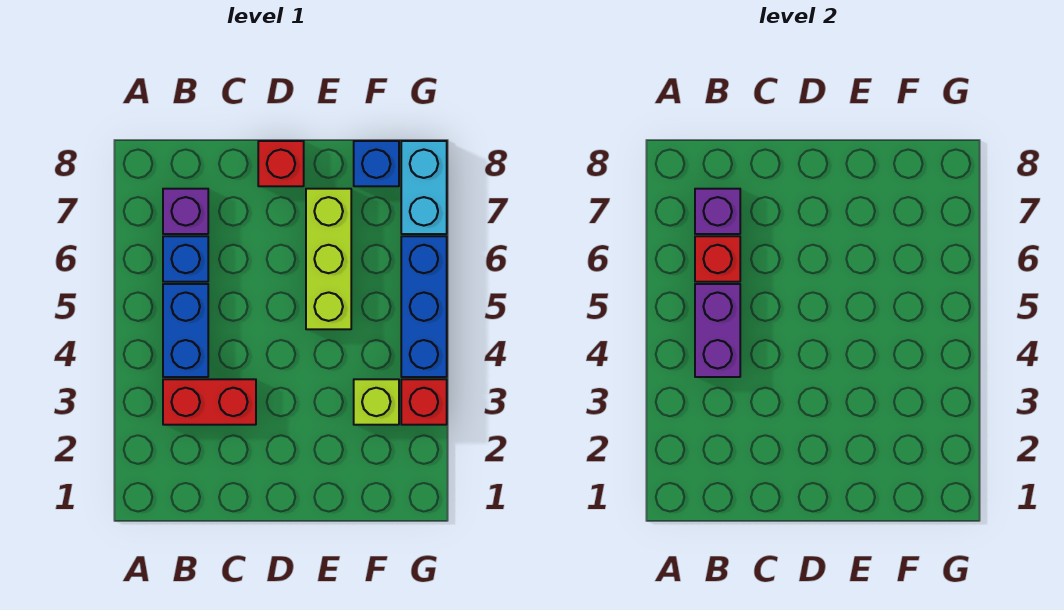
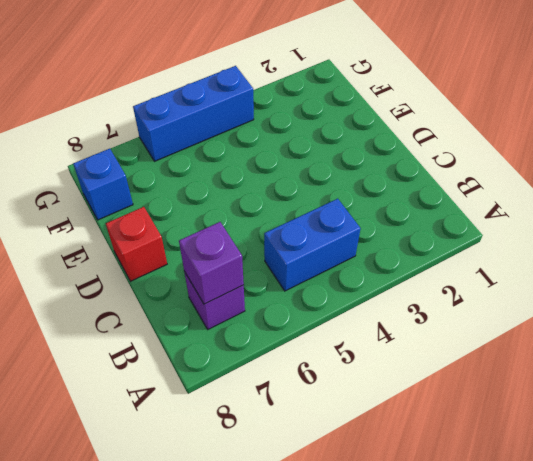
none -> red brick B3:C3 level 1
none -> blue brick B6 level 1
none -> lime brick E5:E7 level 1

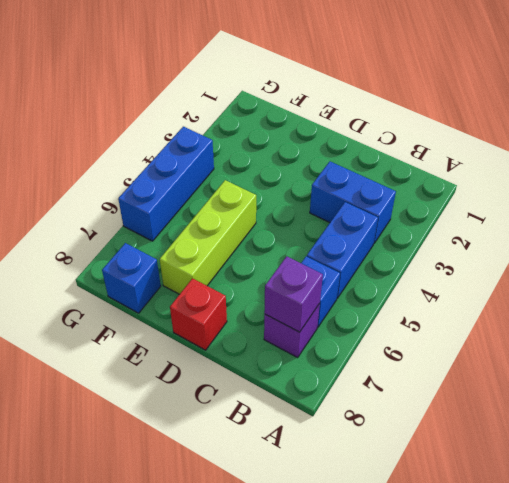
blue brick B3:C3 level 1 -> red brick B3:C3 level 1
none -> lime brick F3 level 1
none -> red brick G3 level 1
none -> cyan brick G7:G8 level 1

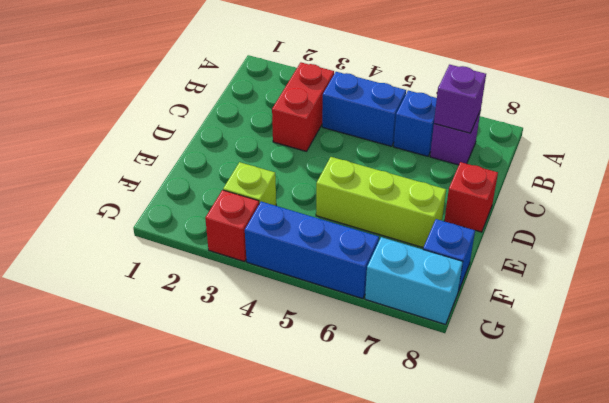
none -> purple brick B4:B5 level 2
none -> red brick B6 level 2

